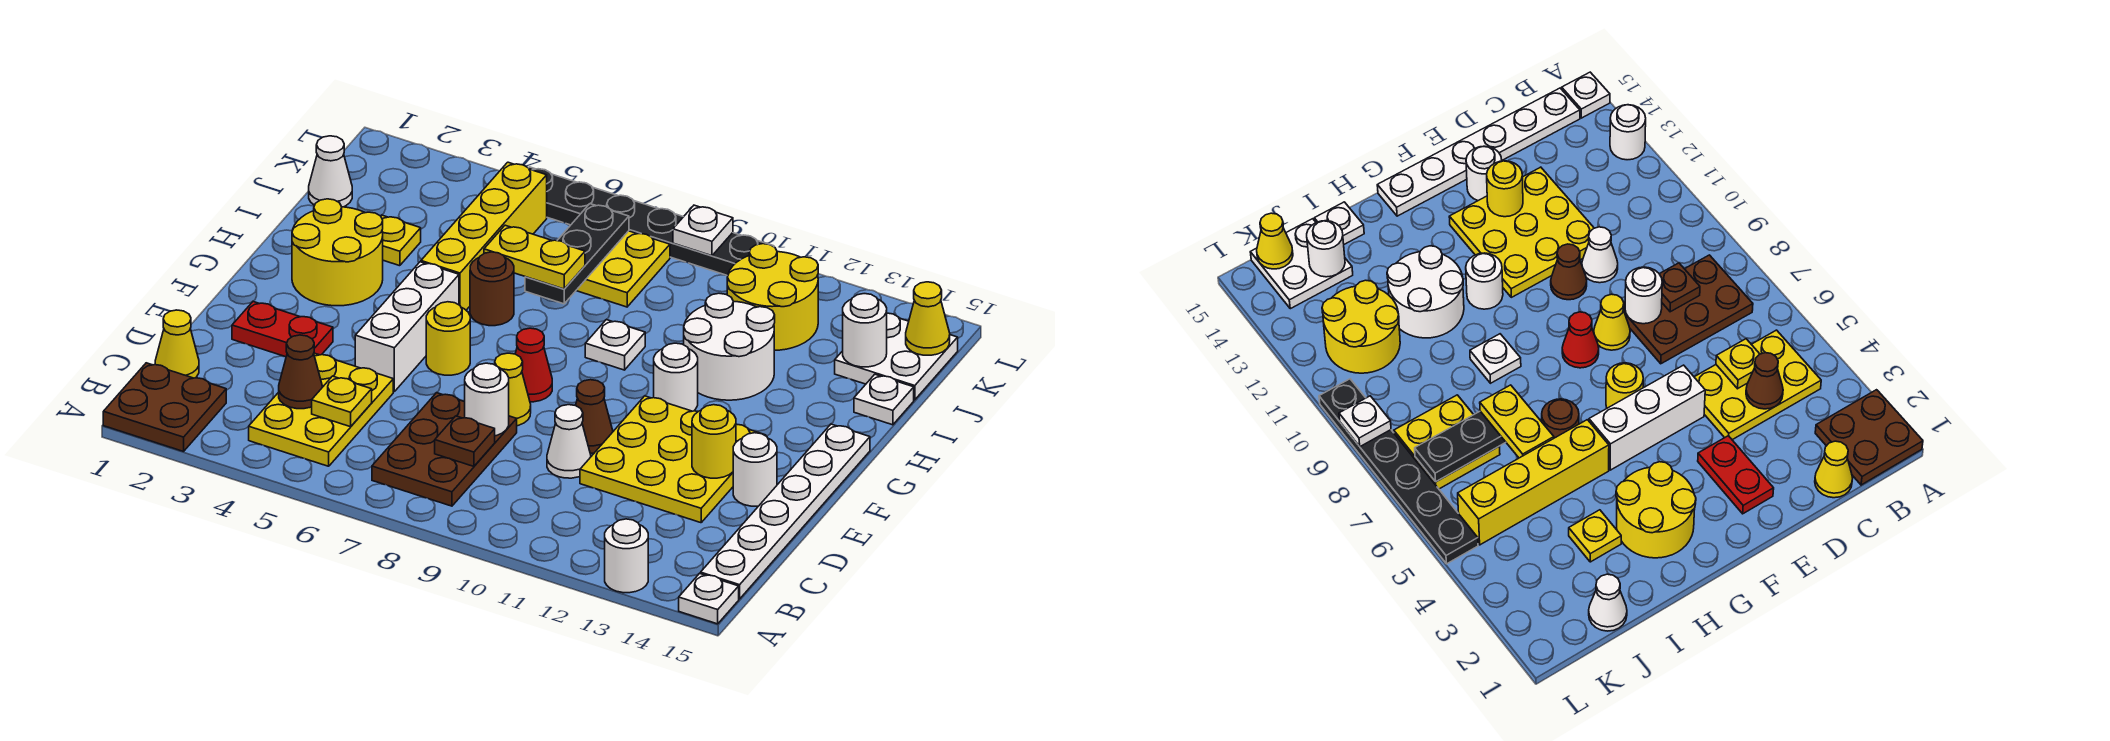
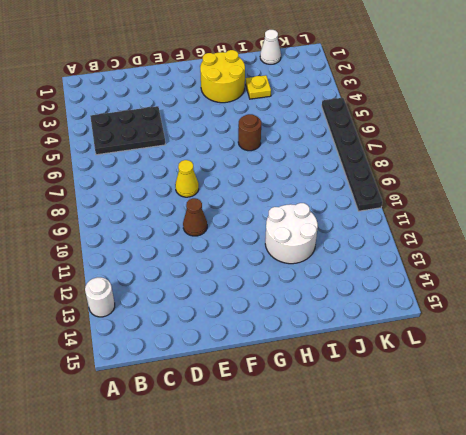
black plate B4:D5 level 1 -> yellow plate B4:D5 level 1
none -> brown plate A1:B2 level 1
none -> white plate A15 level 1
none -> brown plate B7:D8 level 1
none -> white plate B15:G15 level 1

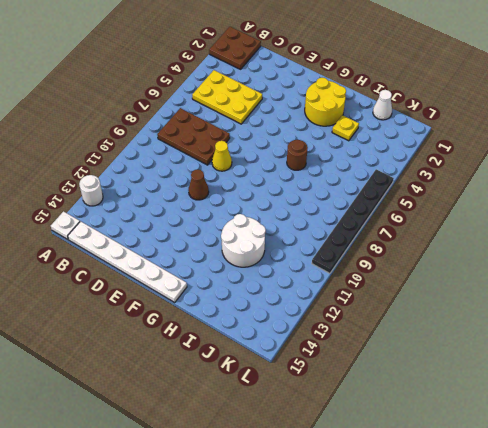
none -> yellow cone C1 level 1
none -> white cone D10 level 1
none -> yellow plate D11:F13 level 1
none -> red plate E2:E3 level 1

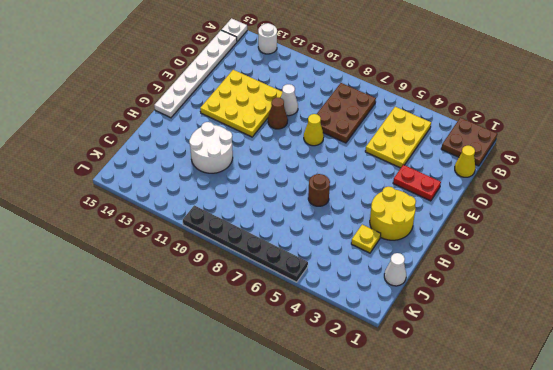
none -> white brick E5:G5 level 1
none -> white round brick E14 level 1
none -> yellow round brick F6 level 1
none -> red cone F8 level 1

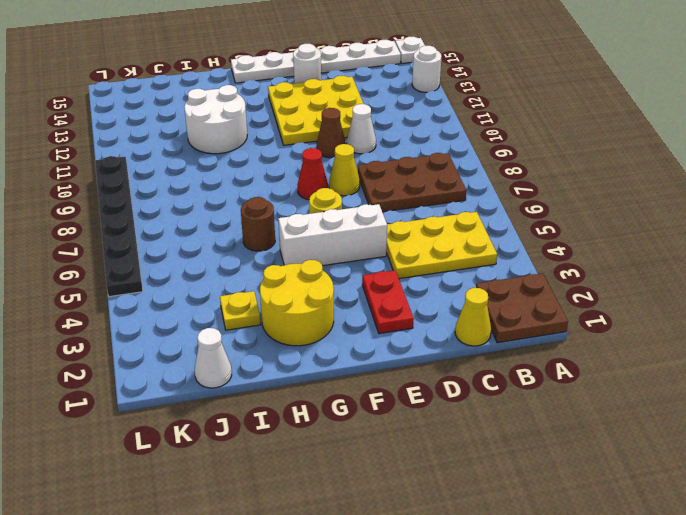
none -> white round brick G11 level 1
none -> yellow brick H5:K5 level 1
none -> white plate H9 level 1
none -> white plate I15 level 1

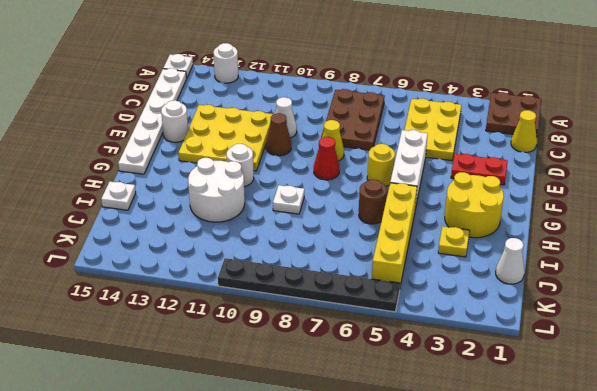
none -> yellow plate J7:K8 level 1
none -> yellow round brick J11:K12 level 1
none -> white plate J14:K15 level 1
none -> brown cone C4 level 2

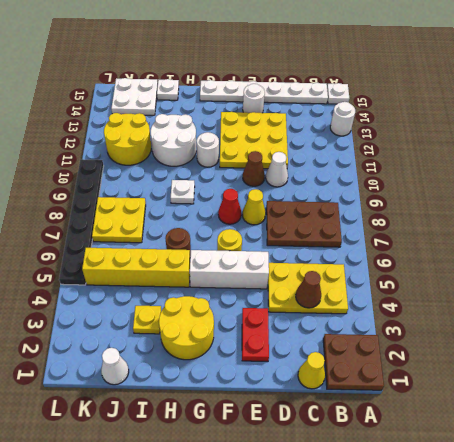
none -> yellow plate C5 level 2
none -> brown plate C8 level 2
none -> white round brick D8 level 2
none -> yellow round brick E13 level 2

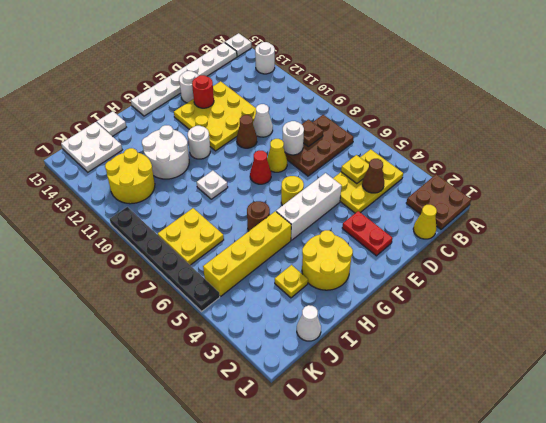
red round brick E13 level 2 -> yellow round brick E13 level 2
none -> black plate I7:K7 level 2
none -> white round brick J14 level 2
none -> yellow cone K15 level 2
none -> white plate L9 level 2

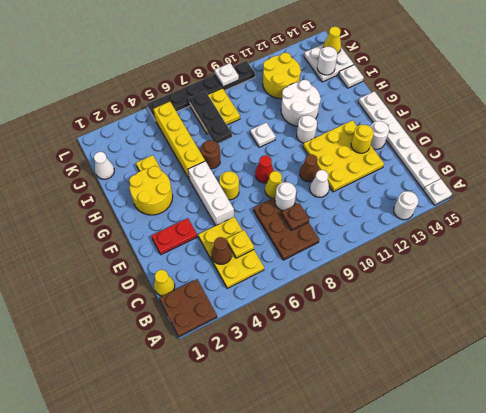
none -> yellow plate I6:I7 level 3

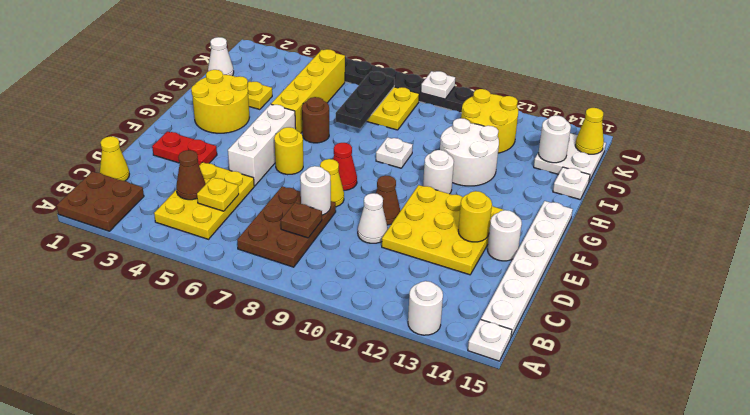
none -> yellow plate I6:I7 level 3

